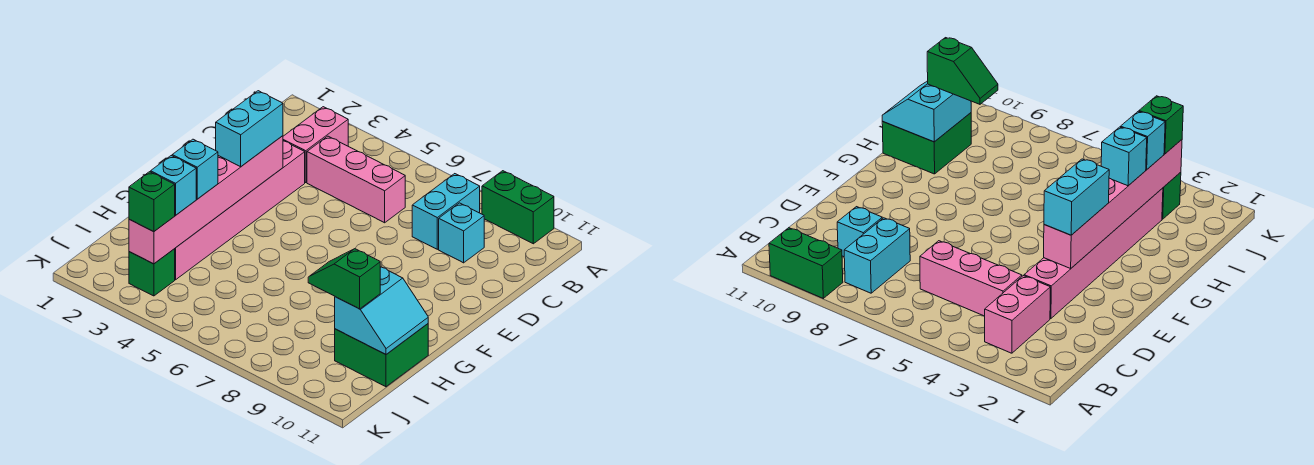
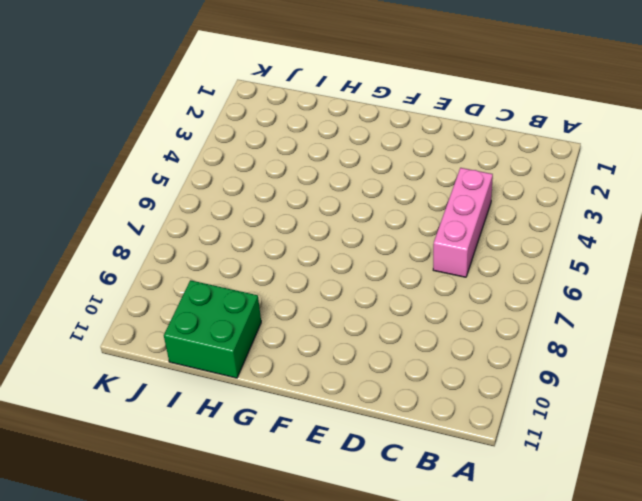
none -> green brick A9:A10 level 1
none -> pink brick B3:C3 level 1
none -> cyan brick B8:C8 level 1

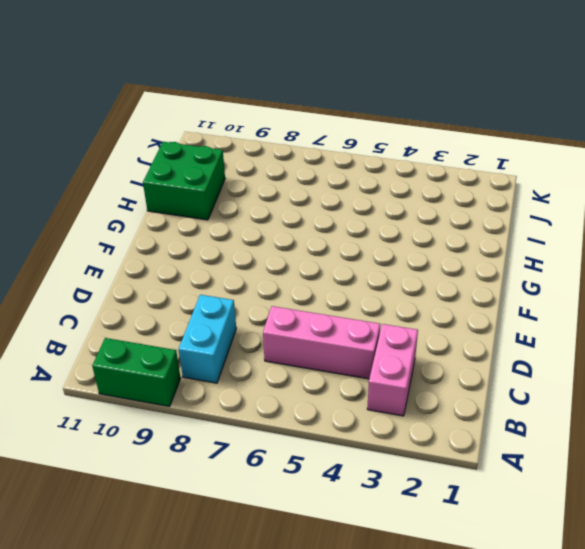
none -> cyan brick C9 level 1
none -> pink brick D3:I3 level 1
none -> green brick J3 level 1

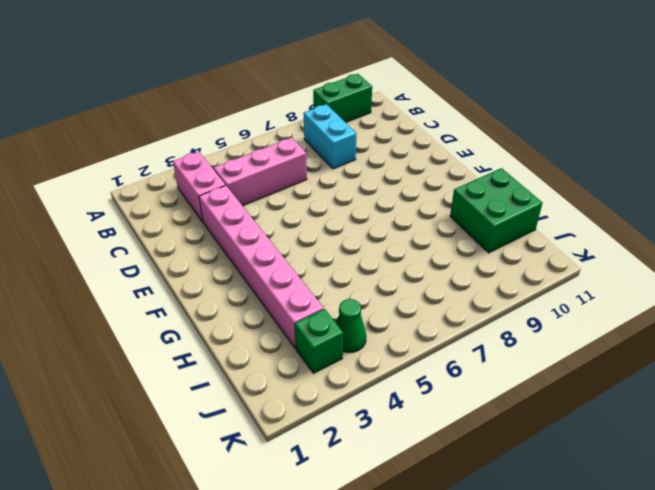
green cone J4 level 1 -> none
none -> cyan brick C9 level 1
none -> pink brick E3:J3 level 2
none -> cyan slope H10:I11 level 2 top 10

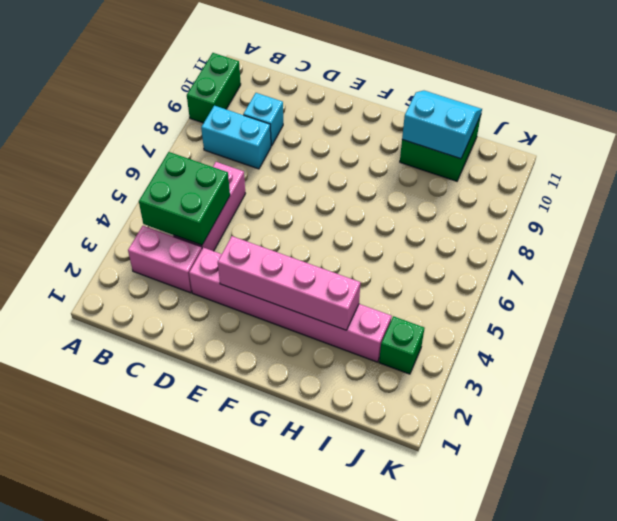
green brick B4:C5 level 2 -> none
pink brick E3:H3 level 2 -> pink brick E3:J3 level 2
none -> cyan brick E3:F3 level 3
none -> cyan brick H3 level 3
none -> cyan brick I3 level 3

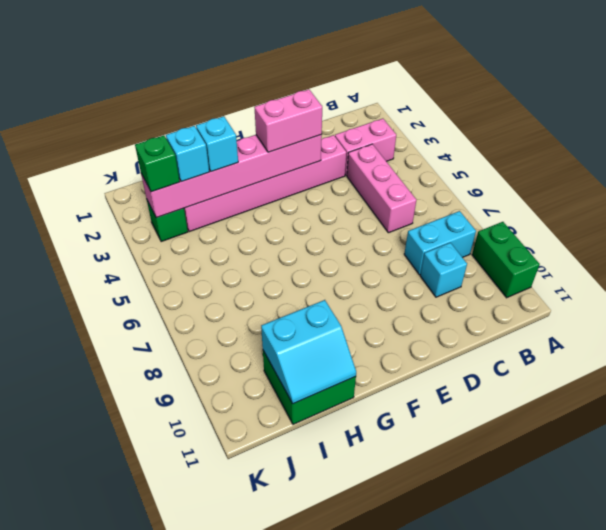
pink brick E3:F3 level 3 -> cyan brick E3:F3 level 3
none -> green slope I9:I10 level 3 top 10

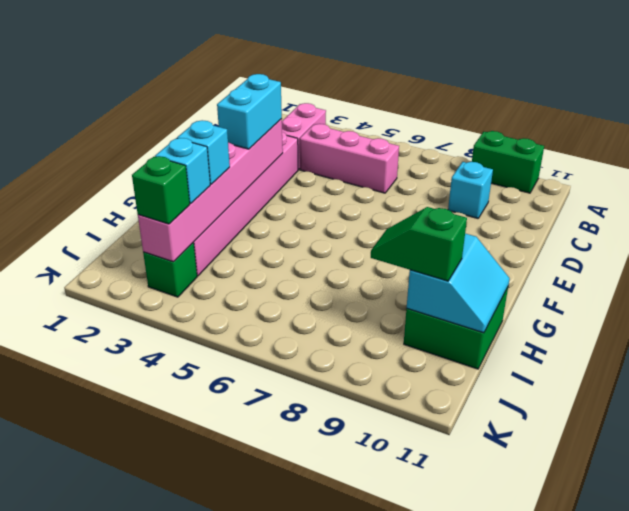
none -> cyan brick B8:C8 level 1

